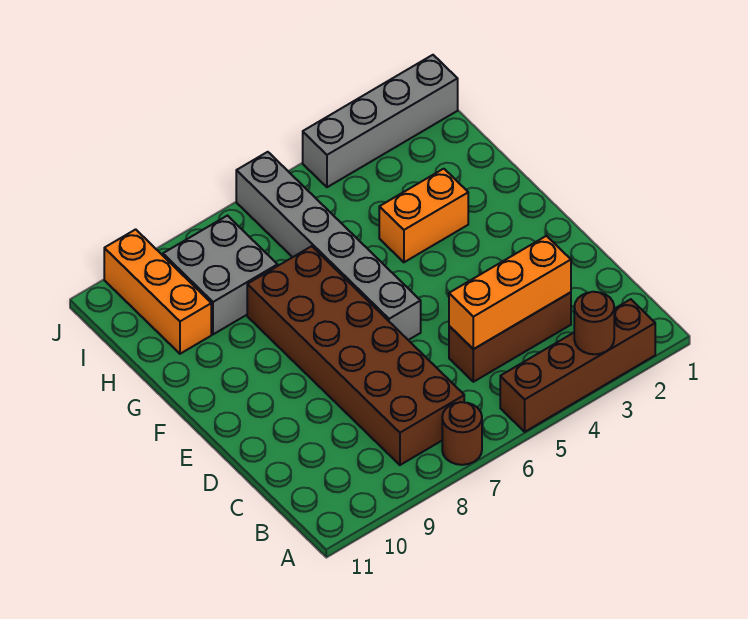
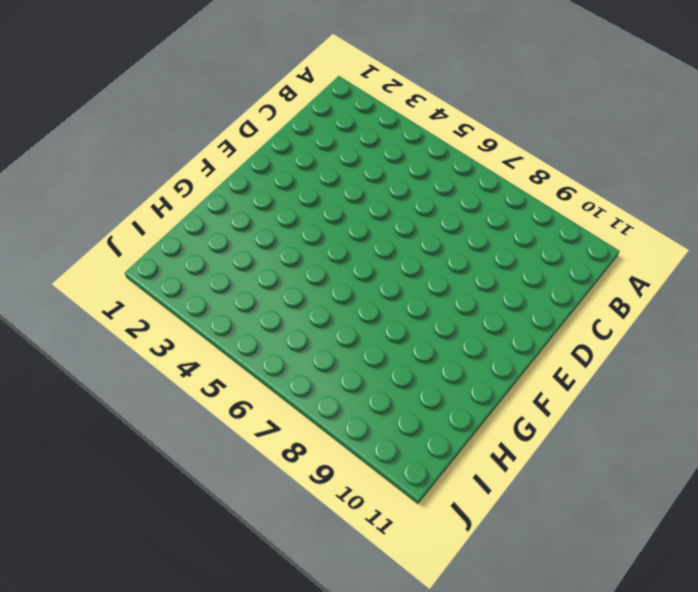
none -> brown brick A2:A5 level 1
none -> brown round brick A7 level 1

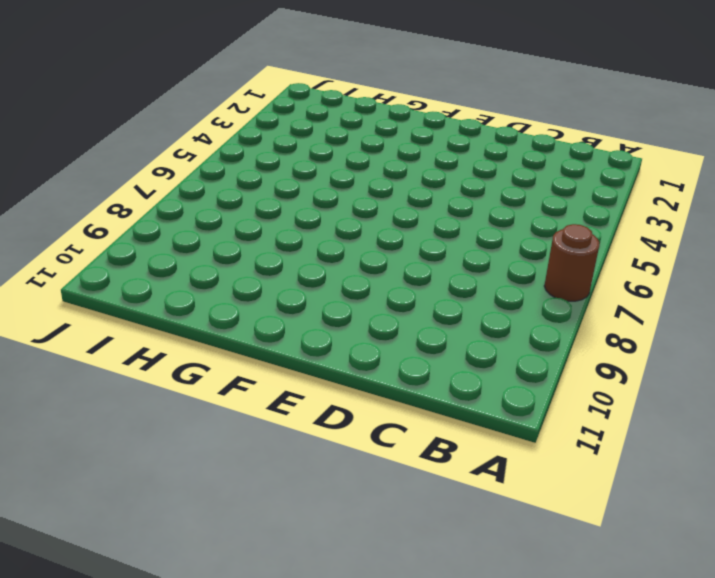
none -> brown brick A2:A5 level 1
none -> brown brick B7:G8 level 1

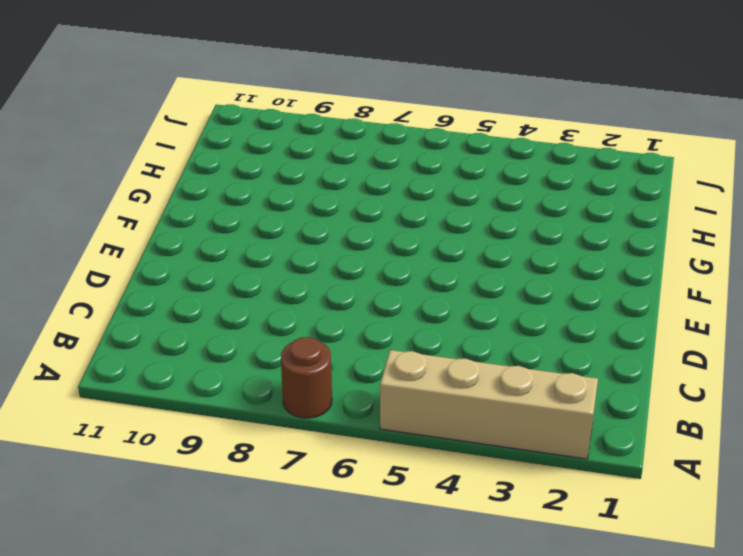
tan brick A2:A5 level 1 -> brown brick A2:A5 level 1
none -> brown brick B7:G8 level 1
none -> brown brick C3:C5 level 1

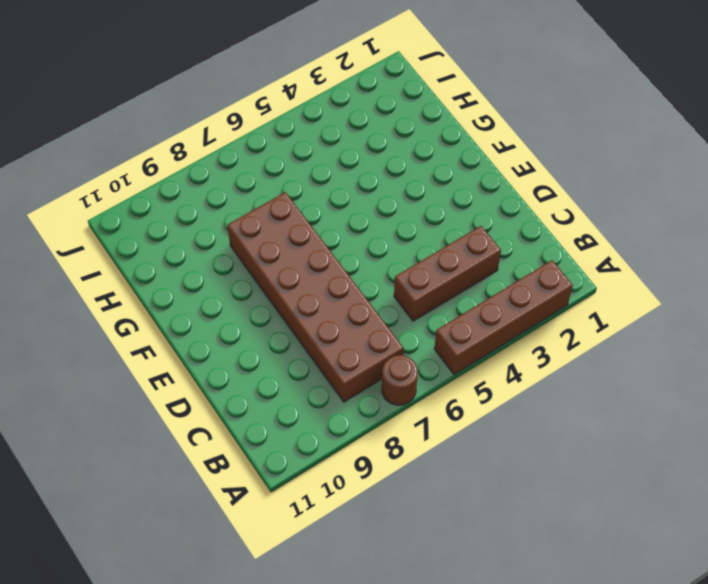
none -> grey brick E6:J6 level 1
none -> orange brick G3:G4 level 1

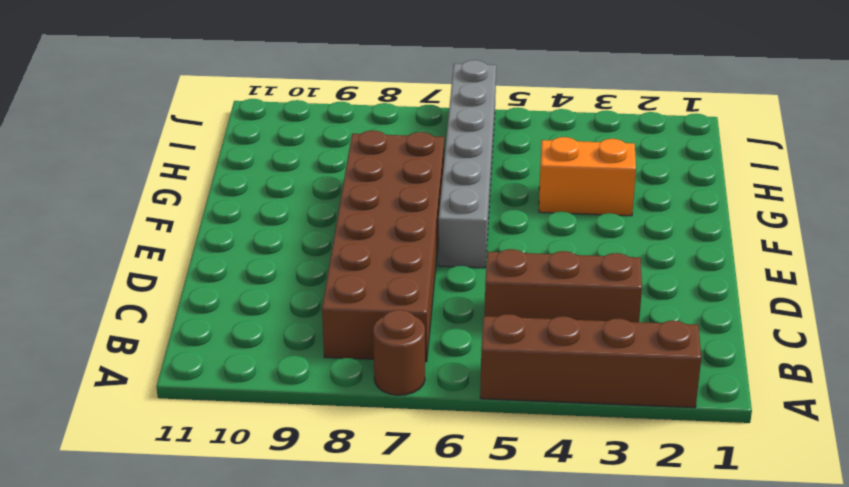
none -> grey brick H8:I9 level 1
none -> orange brick H10:J10 level 1

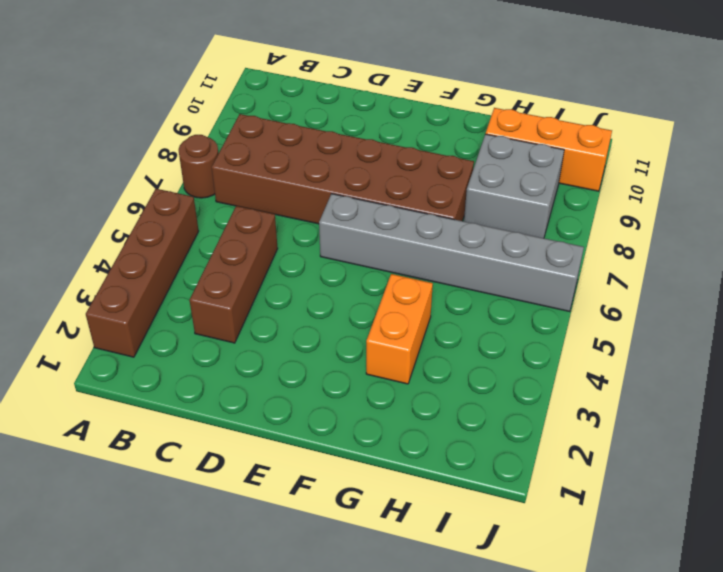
none -> grey brick J1:J4 level 1
none -> brown round brick A3 level 2

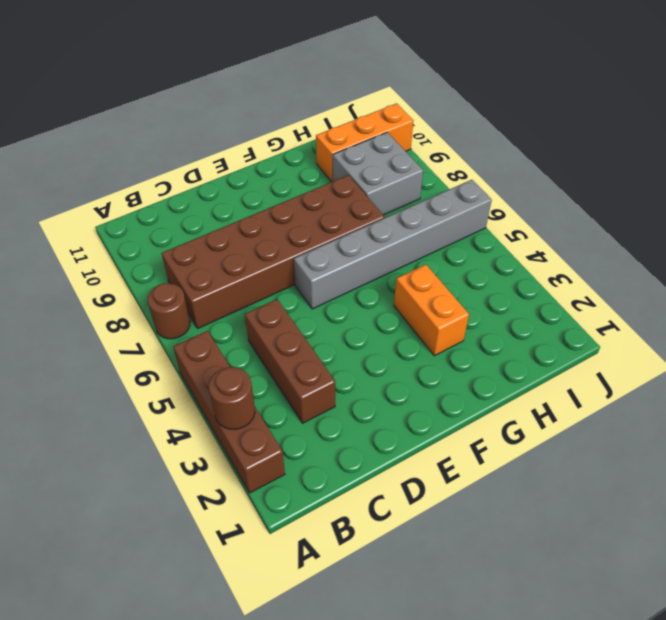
none -> grey brick J1:J4 level 1
none -> orange brick C3:C5 level 2

